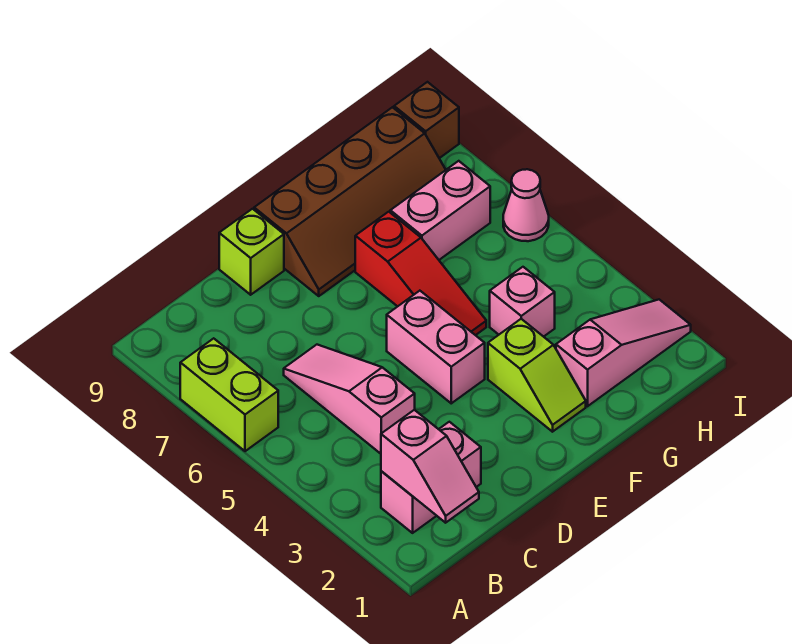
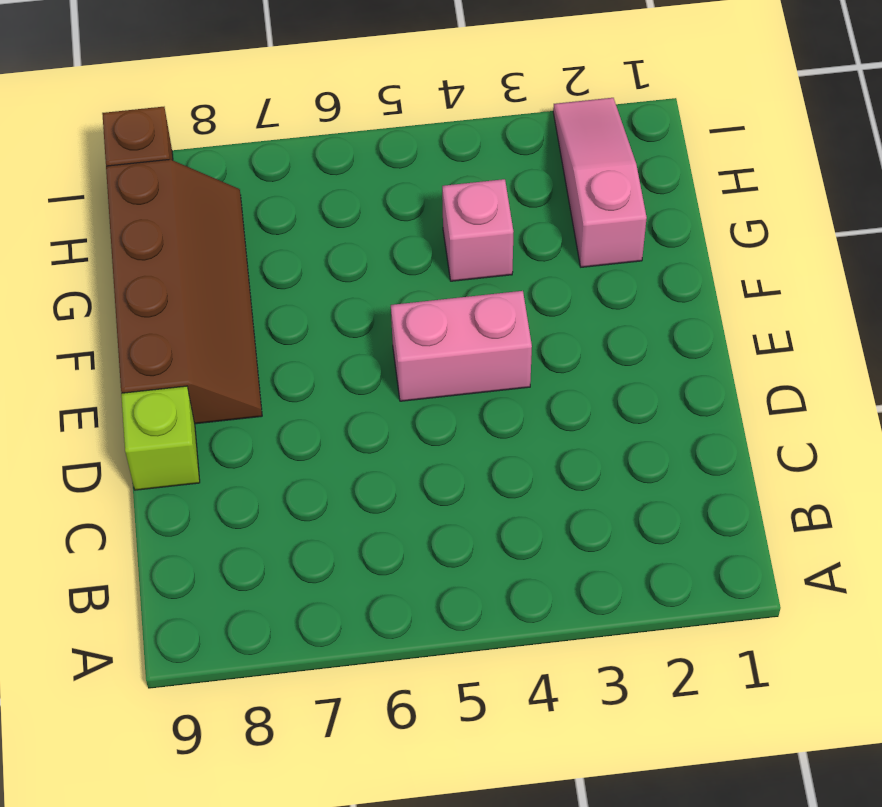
none -> lime brick A6:A7 level 1
none -> pink brick B2:C2 level 1
none -> pink slope C4:C6 level 1 top 4

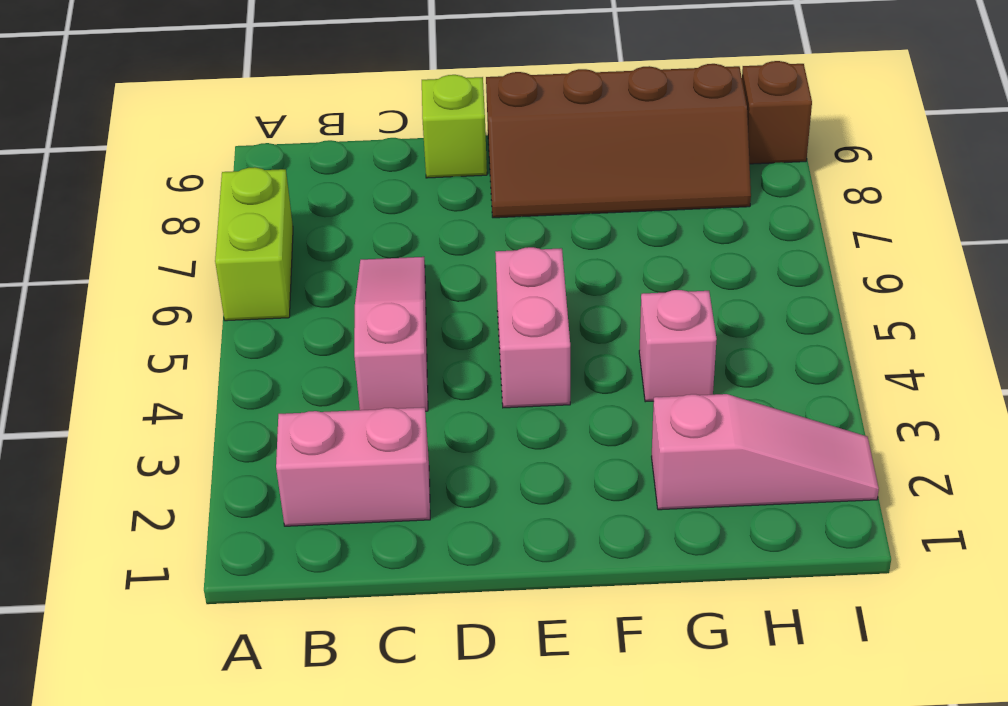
none -> lime slope F2:F3 level 1 top 3
none -> red slope F5:F7 level 1 top 7
none -> pink brick G7:H7 level 1

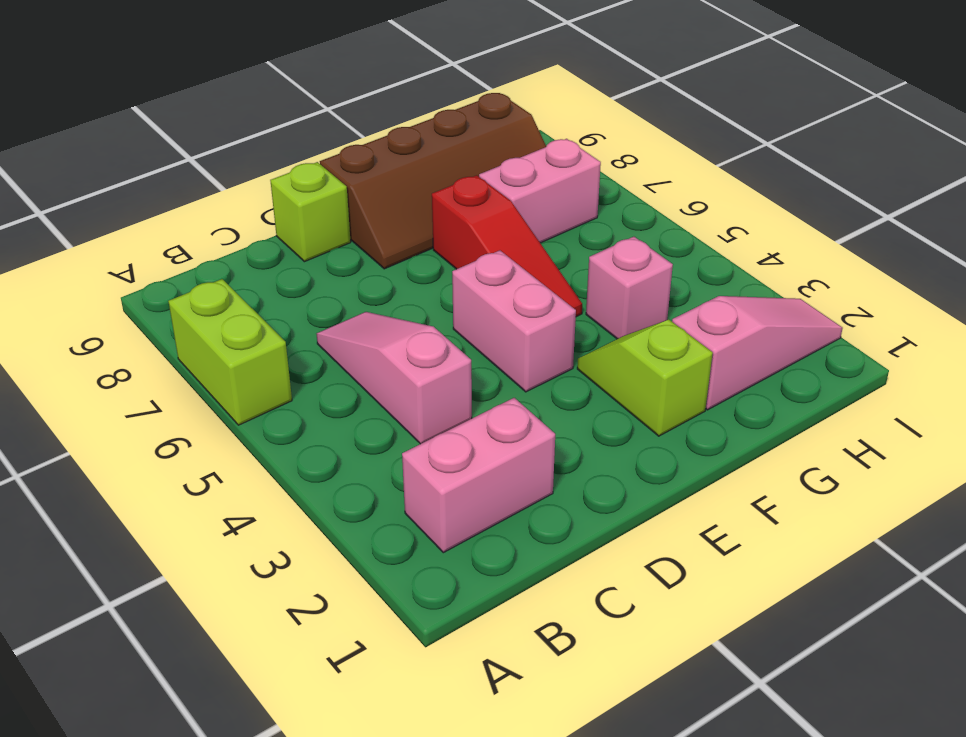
lime slope F2:F3 level 1 top 2 -> lime slope F2:F3 level 1 top 3
none -> pink cone I6 level 1
none -> brown brick I9 level 1
none -> pink slope B1:B2 level 2 top 2

